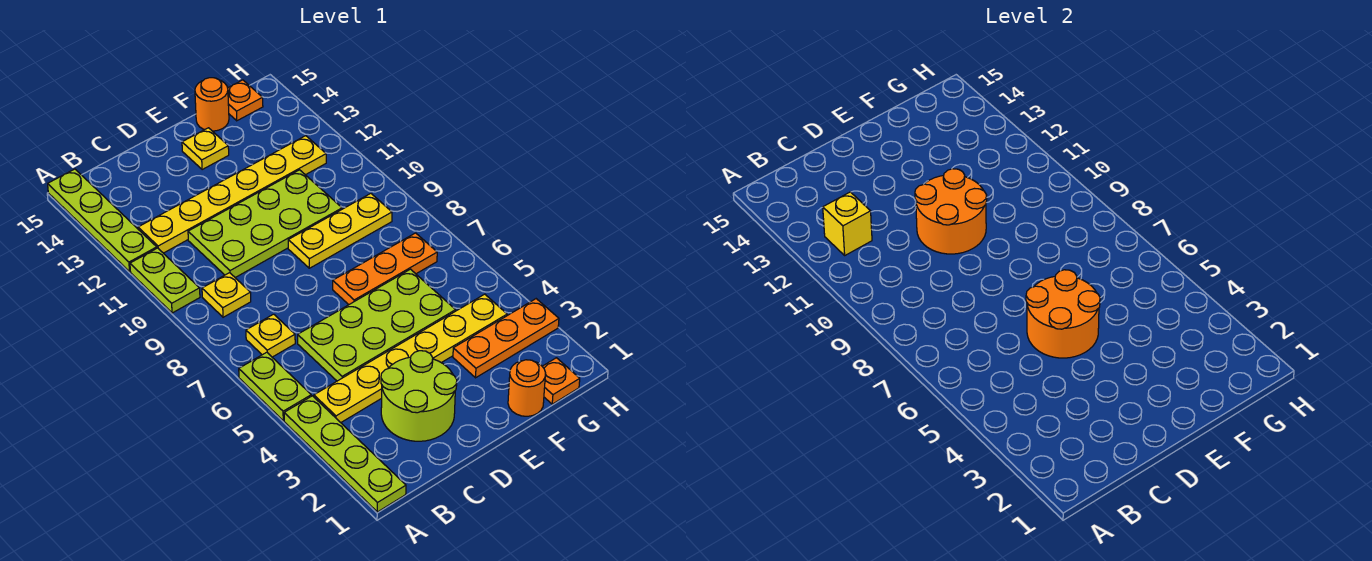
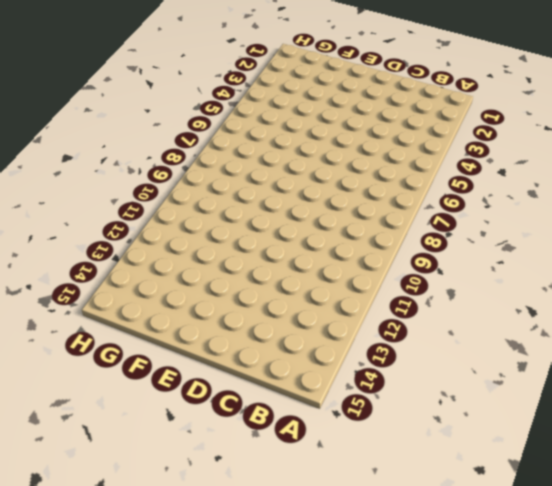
none -> lime plate A1:A4 level 1
none -> lime plate A5:A6 level 1
none -> lime plate A10:A11 level 1

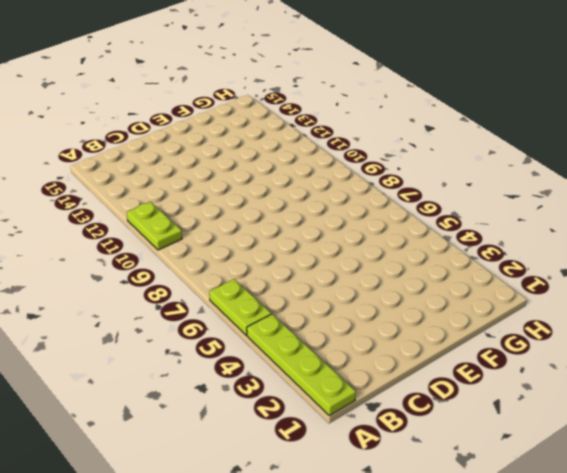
none -> lime plate A12:A15 level 1
none -> yellow plate B4:G4 level 1
none -> yellow plate B7 level 1

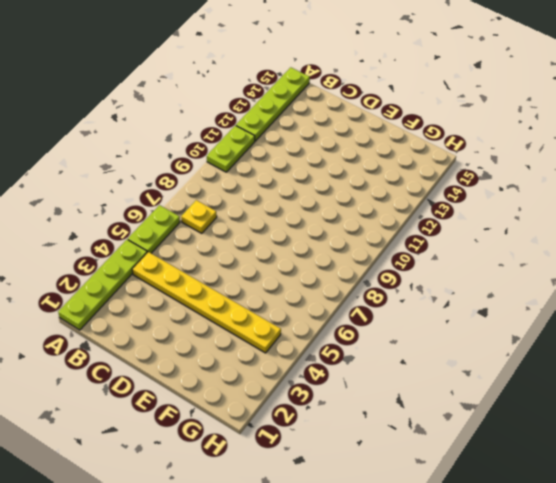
none -> yellow plate B9 level 1
none -> yellow plate B12:G12 level 1
none -> lime round brick C2:D3 level 1

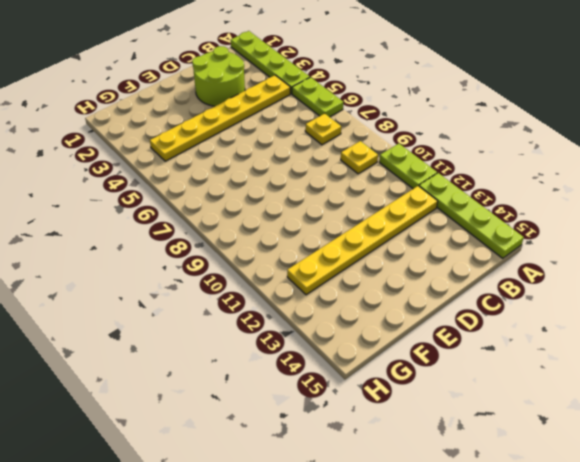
none -> lime plate C5:F6 level 1
none -> lime plate C10:F11 level 1
none -> orange plate E7:G7 level 1

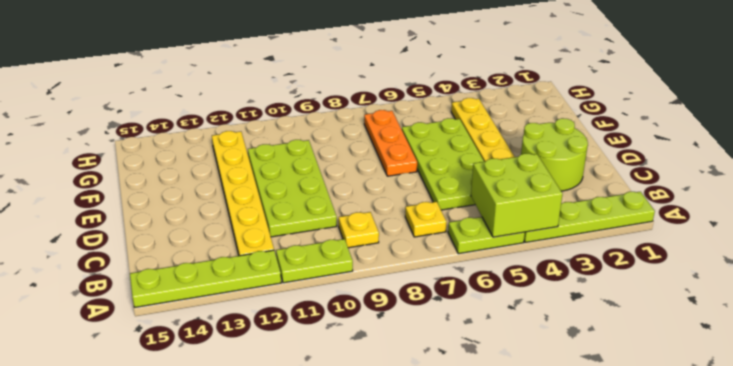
lime brick A4:B5 level 2 -> none
none -> yellow plate E9:G9 level 1
none -> yellow plate E14 level 1
none -> orange round brick F1 level 1

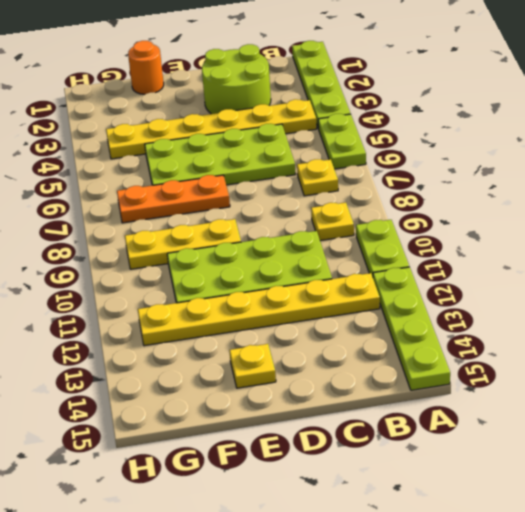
none -> orange plate F3:H3 level 1
none -> orange round brick F15 level 1
none -> orange plate G1 level 1

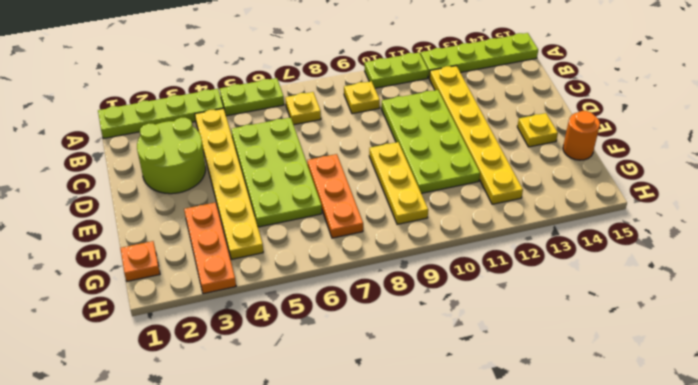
none -> orange round brick F1 level 1
none -> orange plate G15 level 1
none -> yellow brick B12 level 2

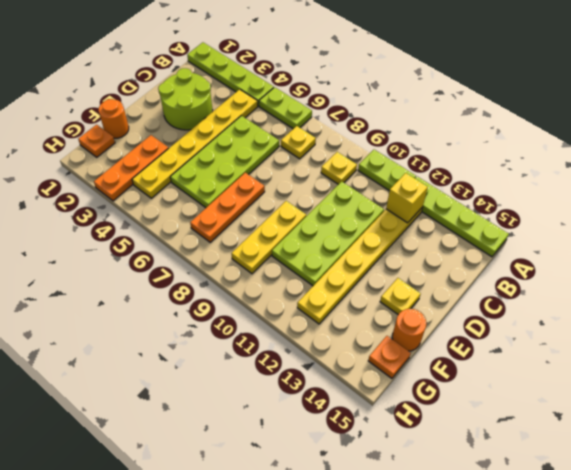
none -> orange round brick D5:E6 level 2
none -> orange round brick D10:E11 level 2

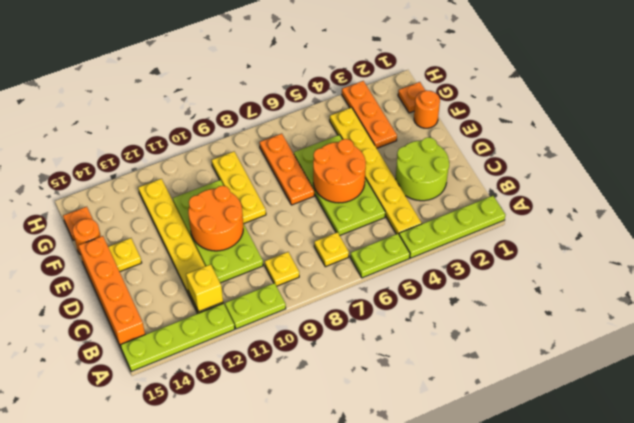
orange brick B15:E15 level 1 -> none

